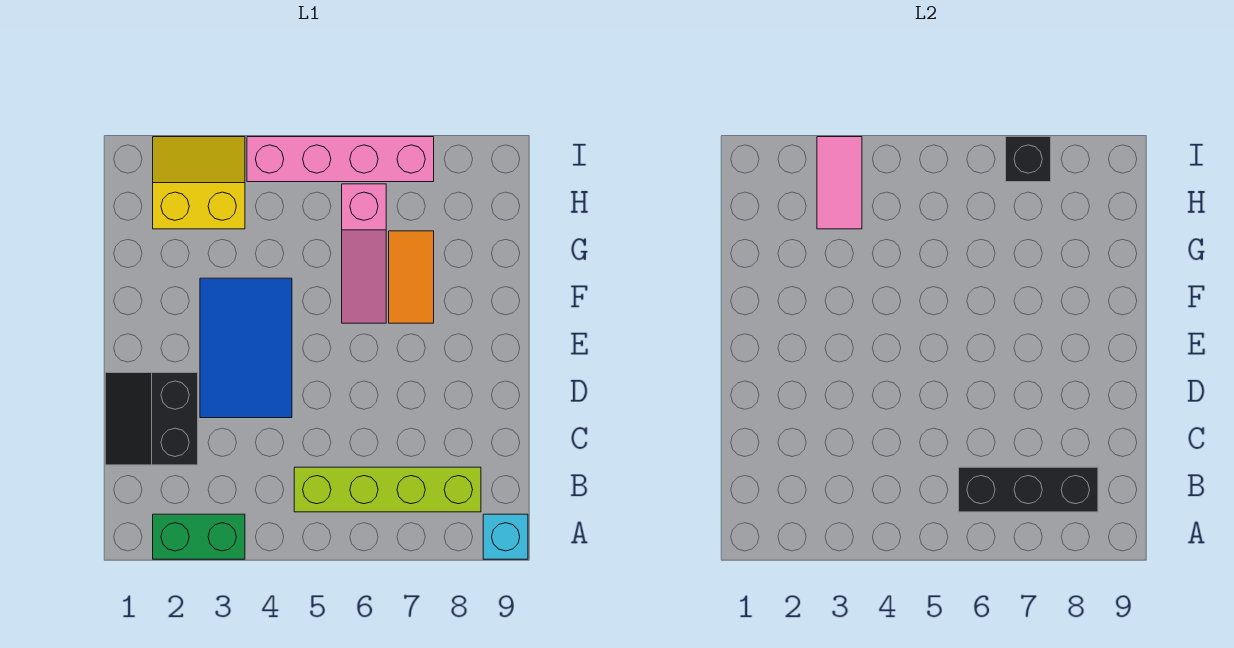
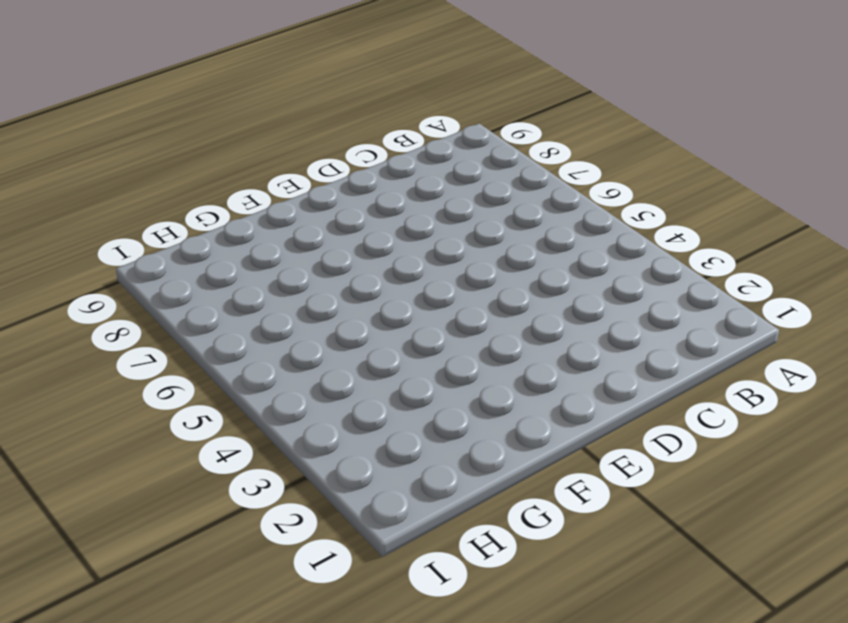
none -> green brick A2:A3 level 1
none -> cyan brick A9 level 1
none -> lime brick B5:B8 level 1

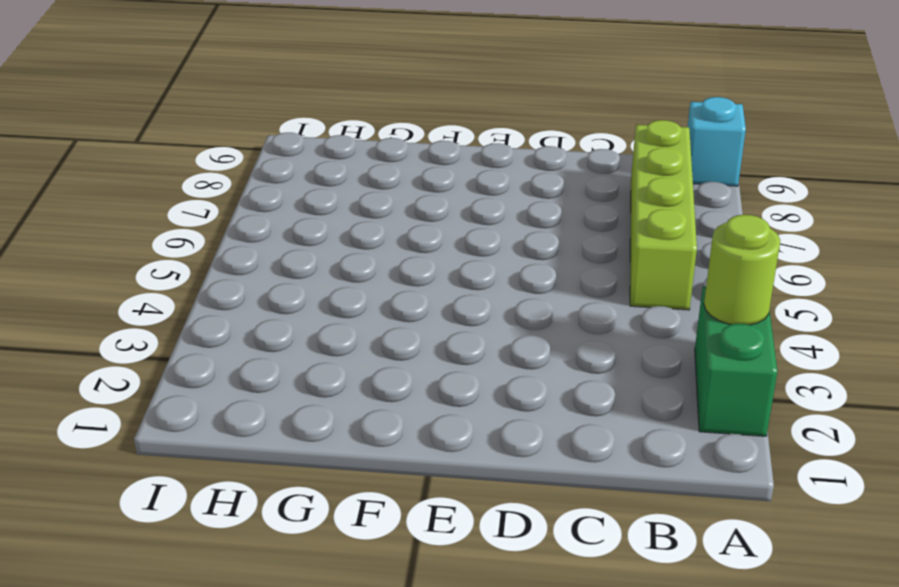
lime round brick A3 level 2 -> none
none -> black slope C1:D2 level 1 top 2
none -> blue tile D3:F4 level 1
none -> pink slope F6:H6 level 1 top H

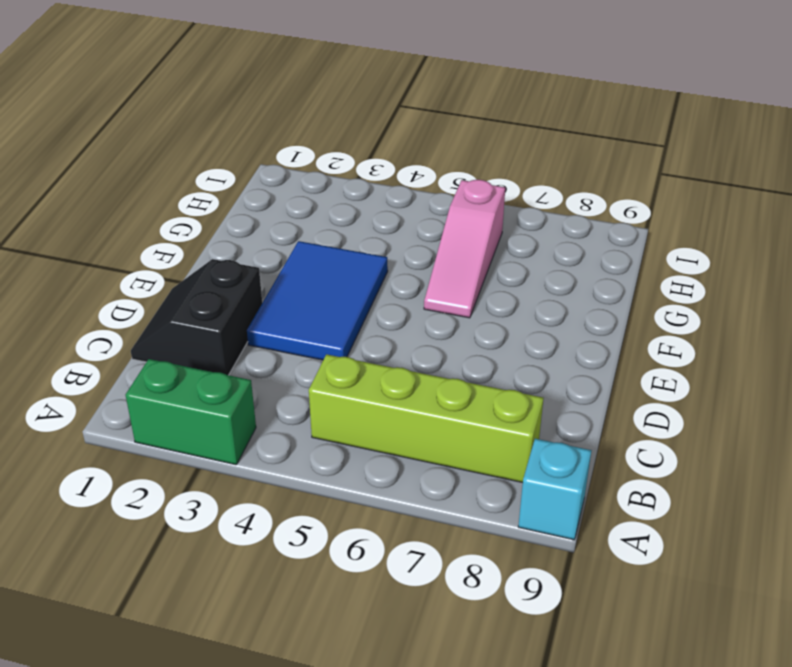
none -> orange tile F7:G7 level 1
none -> yellow slope H2:I3 level 1 top H
none -> pink brick I4:I7 level 1

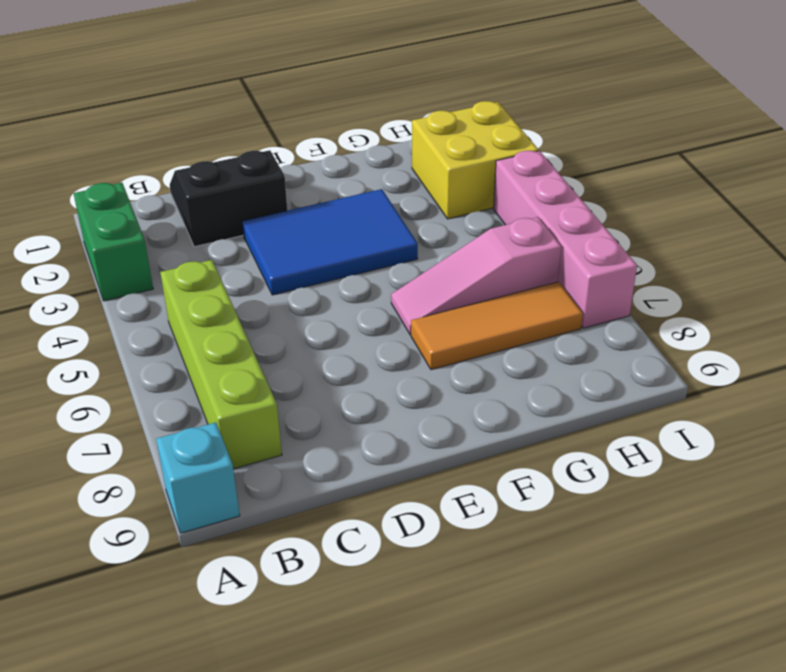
orange tile F7:H7 level 1 -> orange tile F7:G7 level 1
yellow brick H2:I3 level 1 -> yellow slope H2:I3 level 1 top H
none -> black brick B6:B8 level 2
none -> pink tile H3:I3 level 2
none -> black brick I7 level 2

